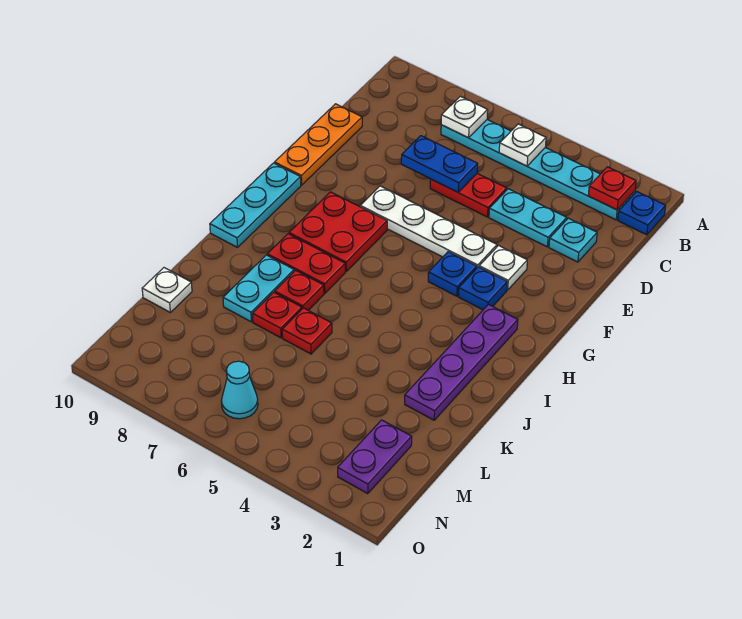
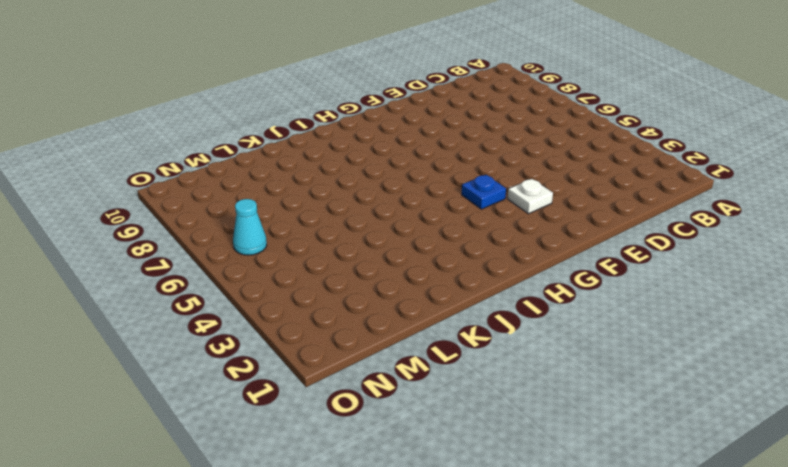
none -> blue plate B1 level 1
none -> cyan plate B2:B7 level 1
none -> cyan plate D2 level 1

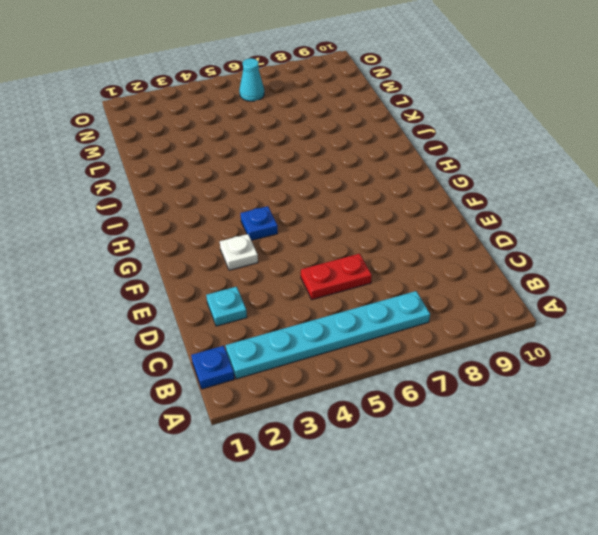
none -> cyan plate D3:D4 level 1
none -> orange plate D10:F10 level 1
none -> white plate F4:F7 level 1

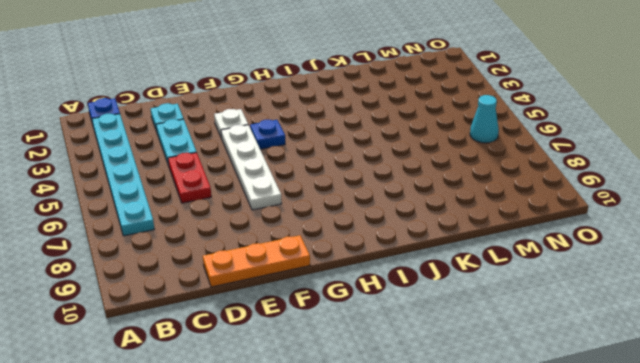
none -> blue plate G3 level 1
none -> red plate G7:H8 level 1
none -> cyan plate G10:I10 level 1

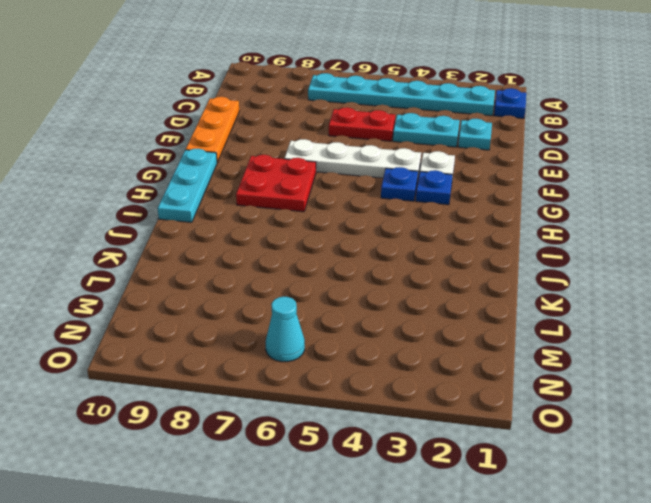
none -> purple plate H2:K2 level 1
none -> red plate I7:I8 level 1
none -> red plate J7 level 1

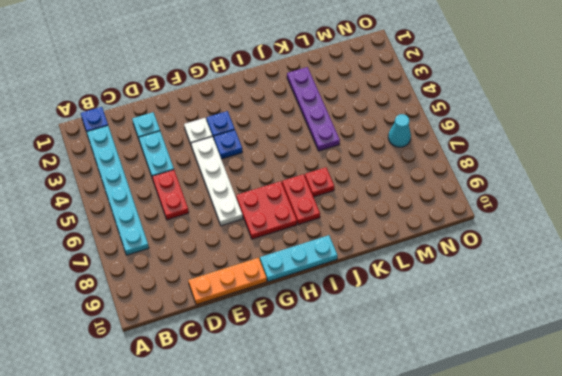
purple plate K2:K5 level 1 -> purple plate H2:K2 level 1
none -> cyan plate J8:K8 level 1
none -> red plate K6 level 1
none -> red plate K7 level 1

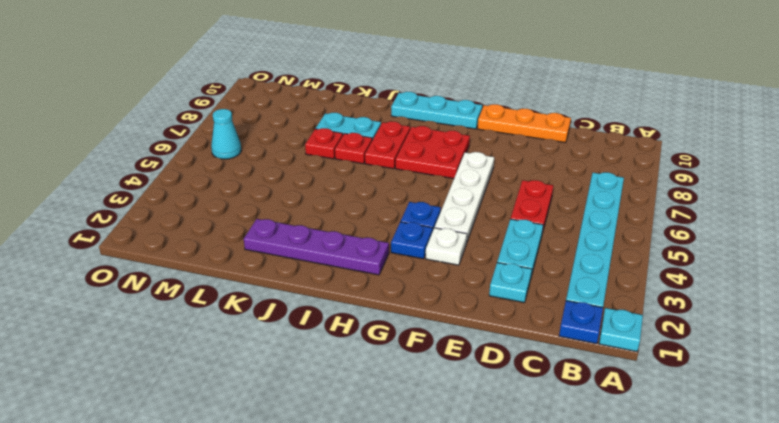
cyan plate A1 level 1 -> none
none -> red plate K6 level 1
none -> white plate L10 level 1
none -> purple plate M2:N2 level 1

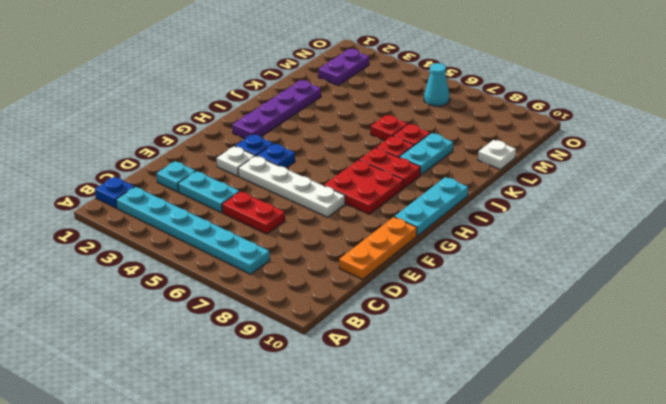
none -> red plate B2 level 2
none -> white plate B5 level 2
none -> white plate B7 level 2

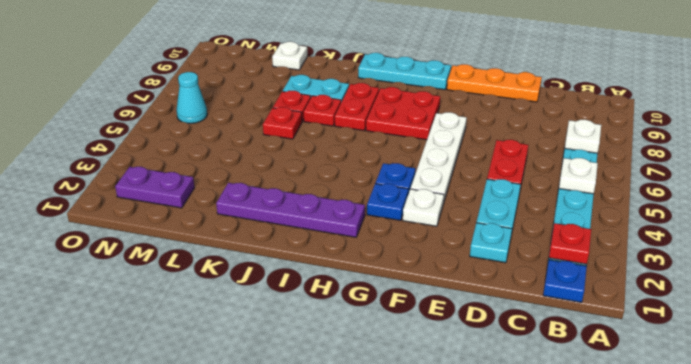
none -> blue plate D6:D7 level 2

